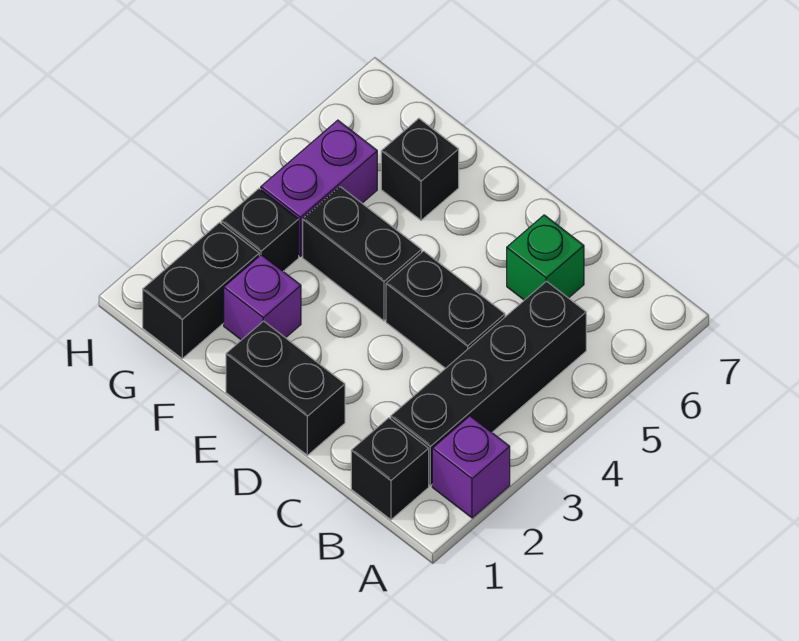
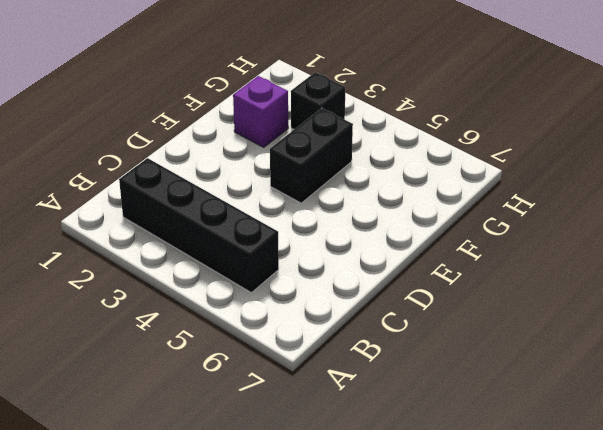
none -> purple brick A2 level 1
none -> black brick B1 level 1
none -> black brick C4:D4 level 1

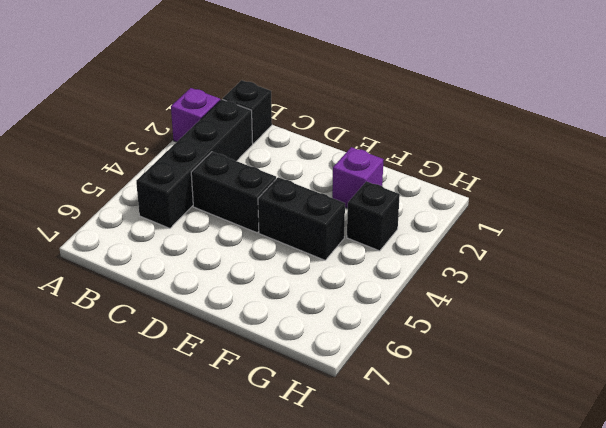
none -> green brick C6 level 1
none -> black brick D1:E1 level 1
none -> black brick F6 level 1

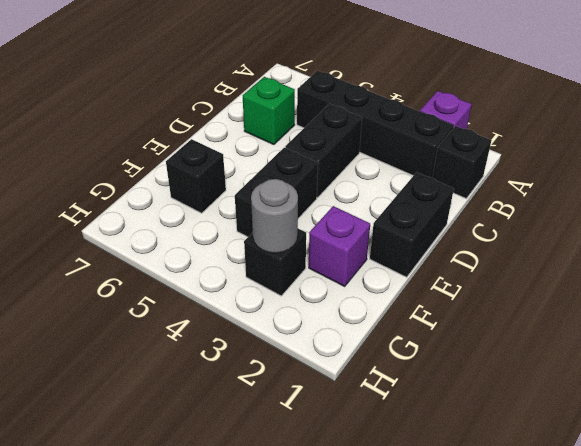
grey round brick G3 level 2 -> none
none -> black brick G1:G2 level 1
none -> purple brick G4:G5 level 1

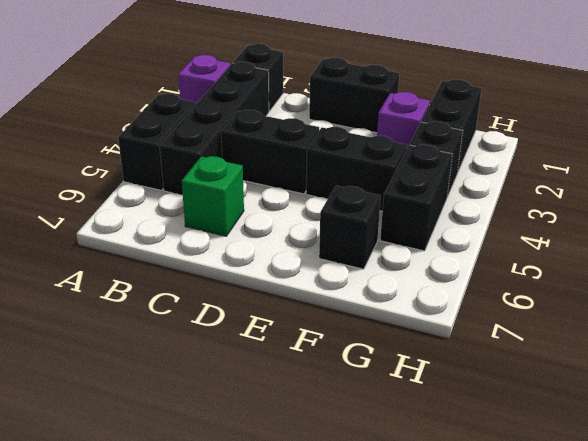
black brick A4:A5 level 1 -> none
black brick G4:G5 level 1 -> purple brick G4:G5 level 1

